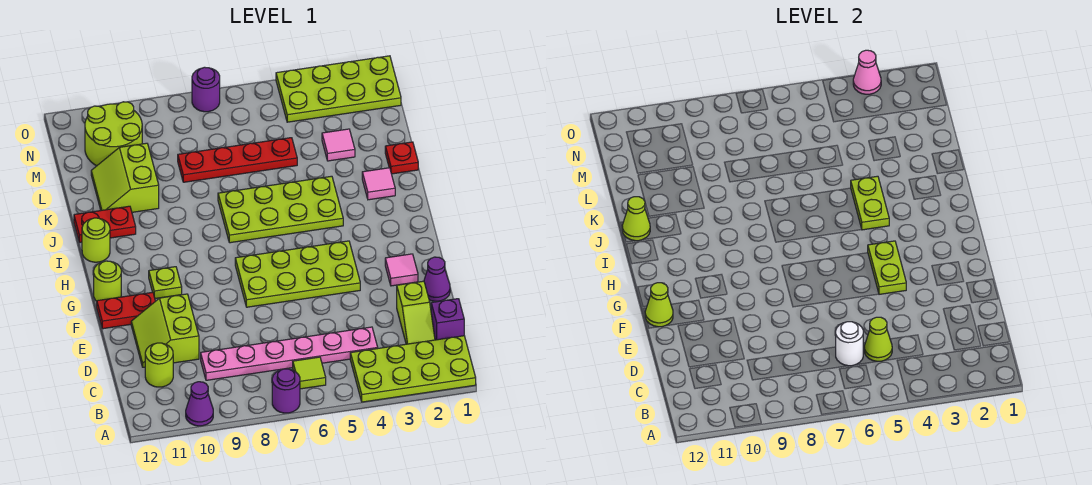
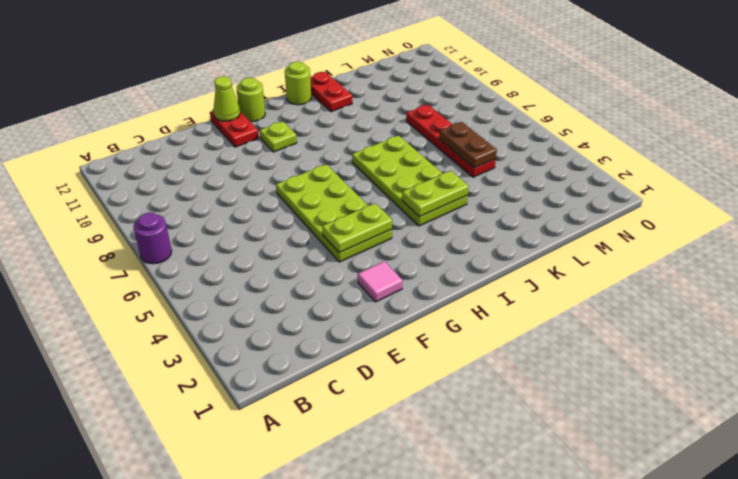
brown plate L5:L6 level 2 -> none
none -> lime plate A1:B4 level 1
none -> purple cone A10 level 1
none -> lime tile B6 level 1
none -> purple brick C1 level 1

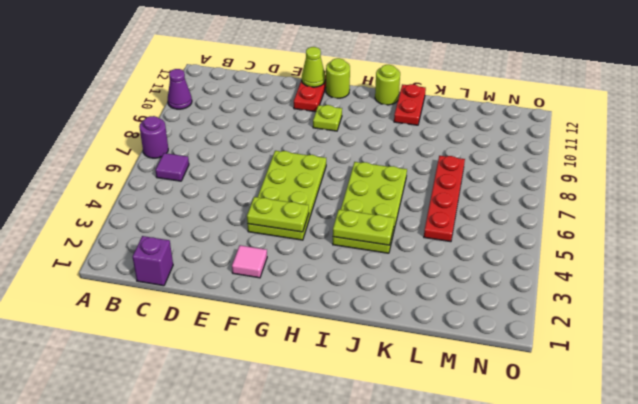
purple tile B6 level 1 -> lime tile B6 level 1
none -> lime plate A1:B4 level 1
none -> lime slope C2:D2 level 1 top D
none -> pink plate C4:C9 level 1
none -> lime round brick C11 level 1

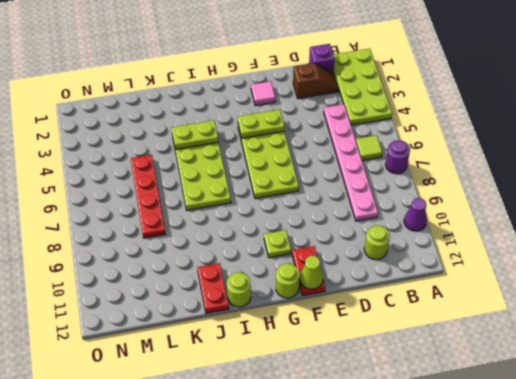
brown slope C2:D2 level 1 top D -> lime slope C2:D2 level 1 top D
none -> lime slope D10:E11 level 1 top 10
none -> purple cone E1 level 1
none -> pink tile J2 level 1
none -> red plate K1 level 1

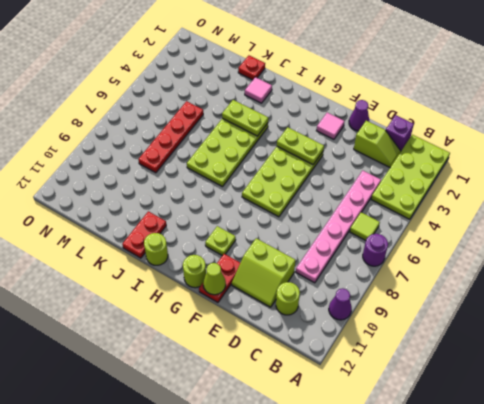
none -> lime slope K10:L11 level 1 top 10
none -> pink tile L3 level 1
none -> lime round brick M10:N11 level 1
none -> lime plate N1:O4 level 1

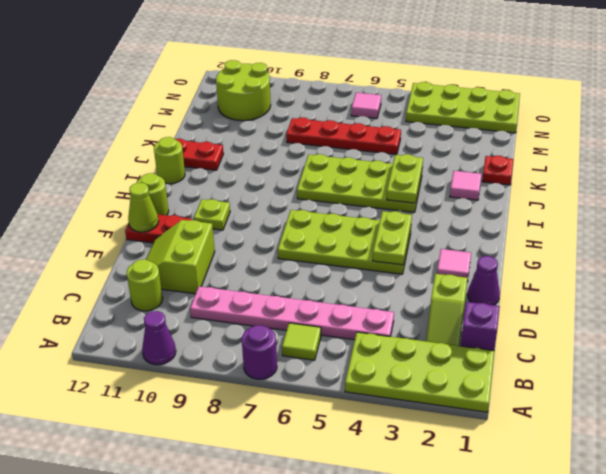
pink tile N6 level 1 -> pink tile L3 level 1
none -> lime slope K10:L11 level 1 top 10
none -> purple round brick O7 level 1
none -> lime cone C5 level 2
none -> white round brick C6 level 2

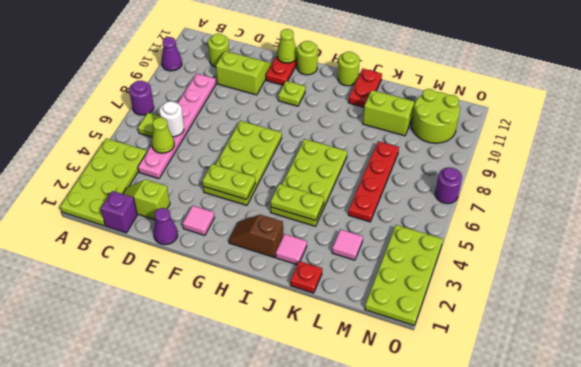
brown slope H2:I2 level 1 top I -> none
none -> lime cone J12 level 2
none -> pink cone O3 level 2

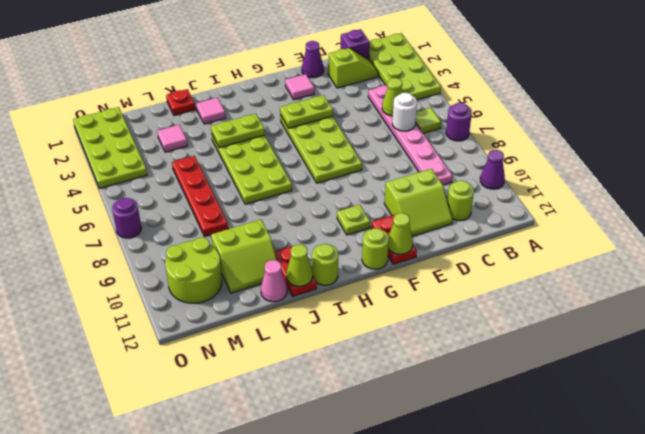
pink cone K12 level 1 -> pink cone O3 level 2

